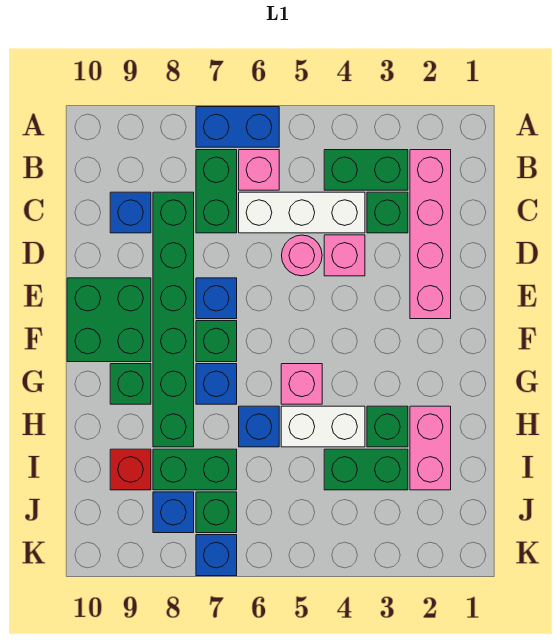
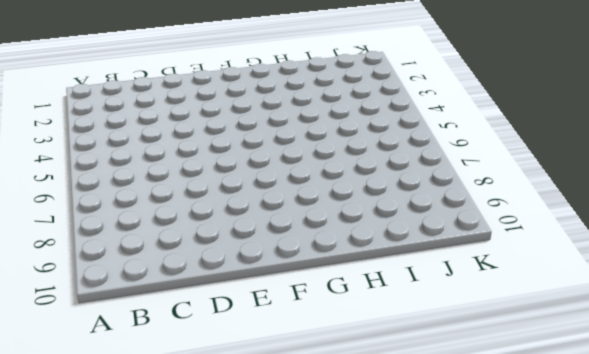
none -> blue brick A6:A7 level 1
none -> pink brick B2:E2 level 1
none -> green brick B3:B4 level 1

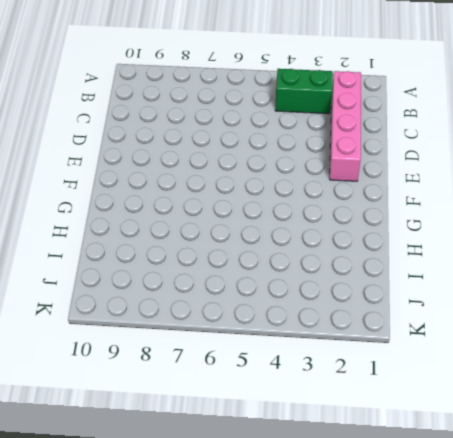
none -> blue brick A6:A7 level 1
none -> pink brick B6 level 1
none -> green brick B7:C7 level 1

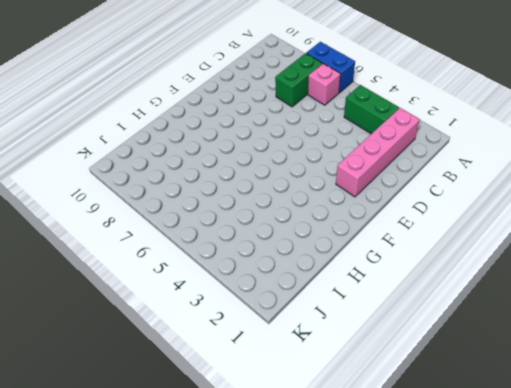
none -> green brick C3 level 1
none -> white brick C4:C6 level 1
none -> green brick C8:H8 level 1

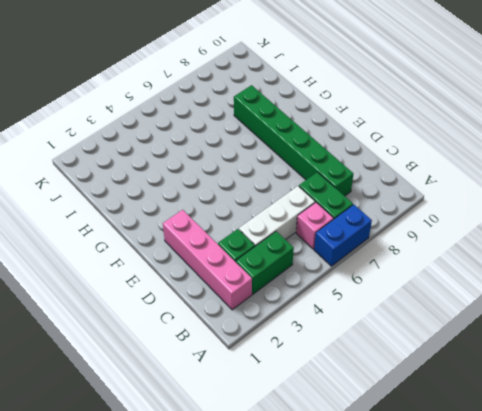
none -> blue brick C9 level 1
none -> pink brick D4 level 1
none -> pink round brick D5 level 1

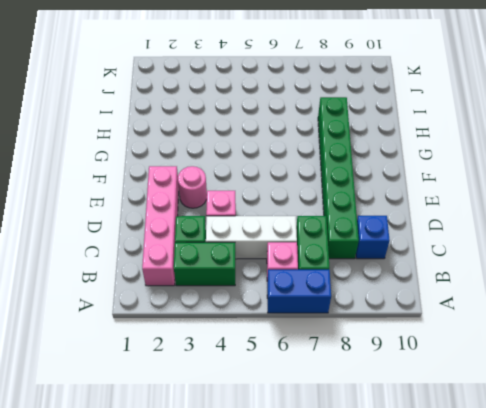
pink round brick E3 level 1 -> pink round brick D5 level 1
none -> blue brick E7 level 1
none -> green brick E9:F10 level 1
none -> green brick F7 level 1

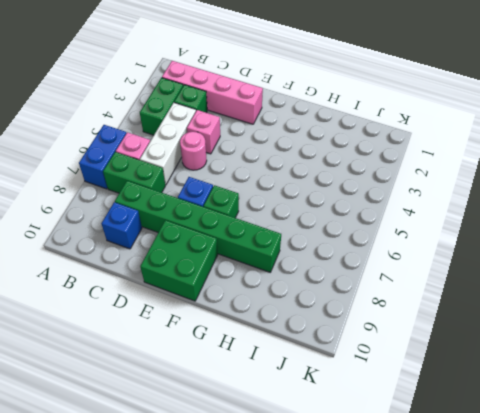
none -> pink brick G5 level 1
none -> blue brick G7 level 1
none -> green brick G9 level 1

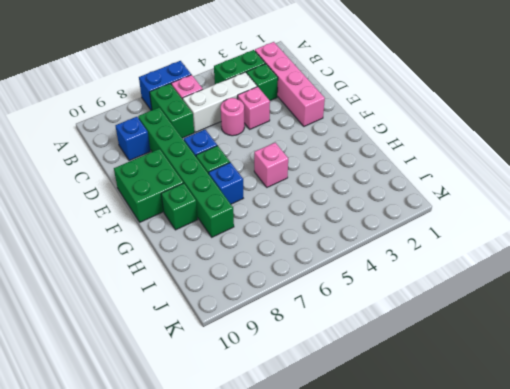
none -> pink brick H2:I2 level 1
none -> green brick H3 level 1
none -> white brick H4:H5 level 1

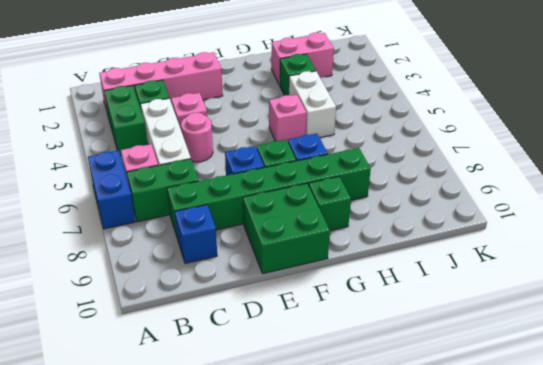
none -> blue brick H6 level 1
none -> green brick I3:I4 level 1
none -> green brick I7:I8 level 1

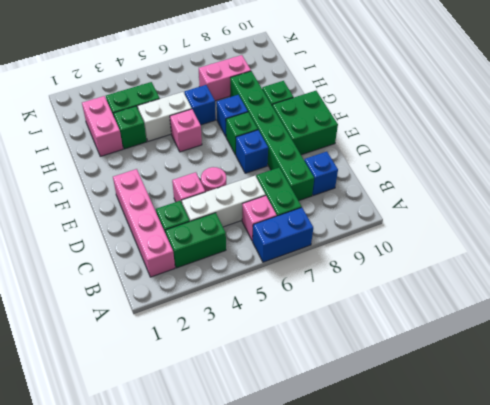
pink brick I7:I8 level 1 -> green brick I7:I8 level 1
none -> red brick I9 level 1
none -> green brick J7 level 1
none -> blue brick J8 level 1

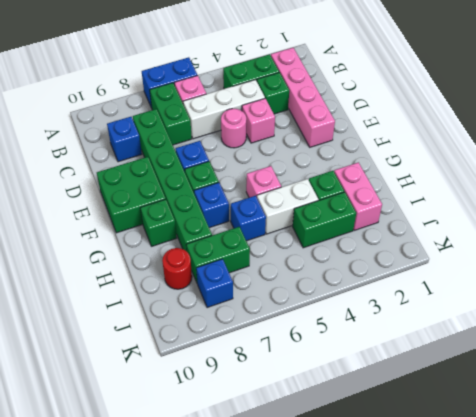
red round brick I9 level 1 -> red brick I9 level 1
none -> green brick J7 level 1
none -> blue brick K7 level 1

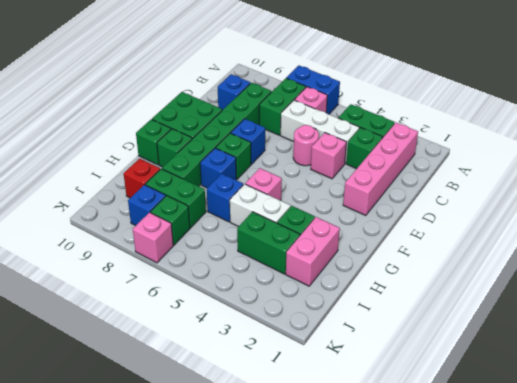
green brick G10 level 1 -> none
pink brick K7 level 1 -> blue brick K7 level 1

